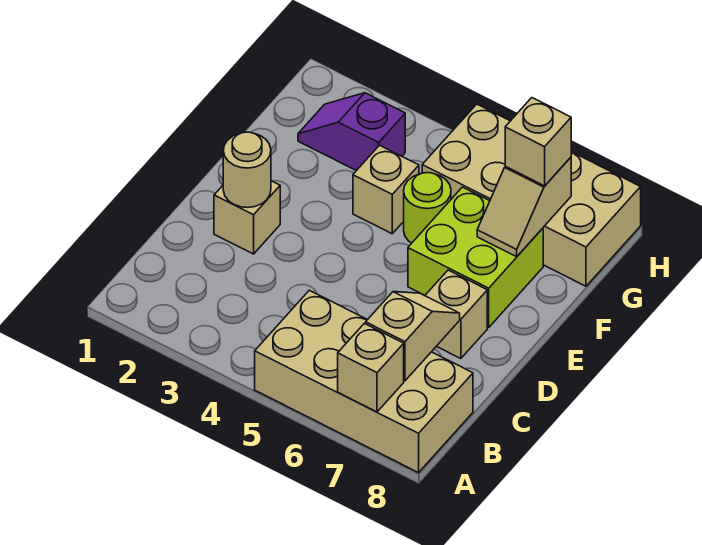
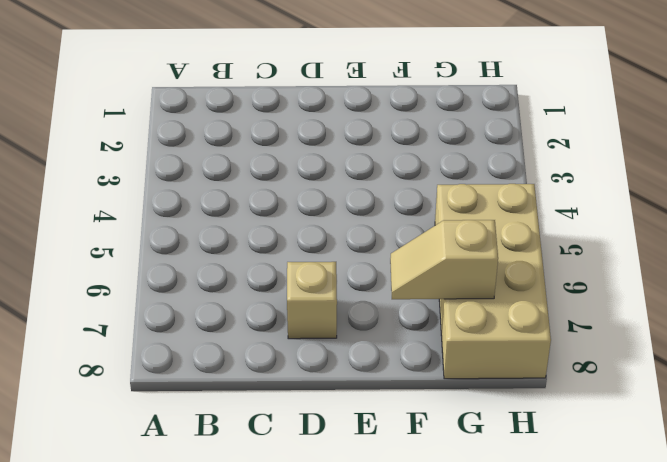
none -> tan brick A5:B8 level 1
none -> tan brick D2 level 1
none -> lime brick E6:F7 level 1

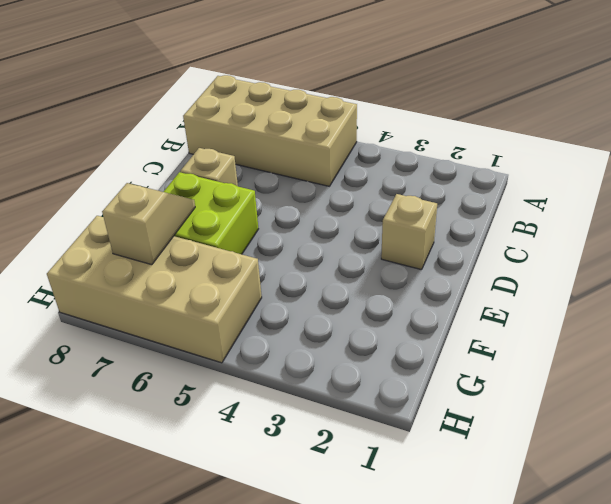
none -> tan brick F4 level 1
none -> lime round brick F5 level 1
none -> purple slope G2:G3 level 1 top 3

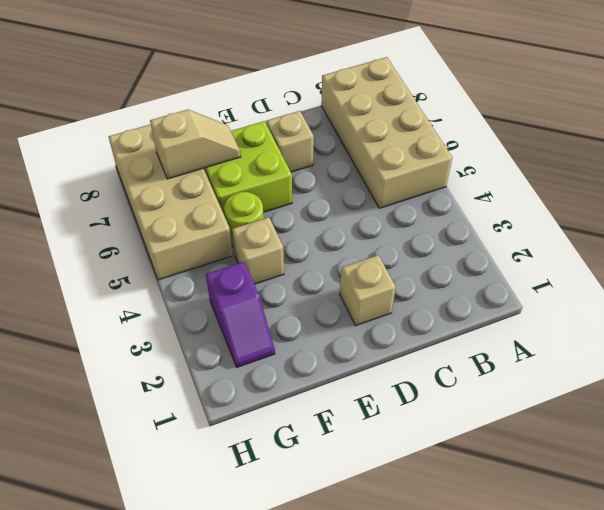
none -> tan brick A7 level 2
none -> tan slope B7:C7 level 2 top B
none -> tan round brick D2 level 2

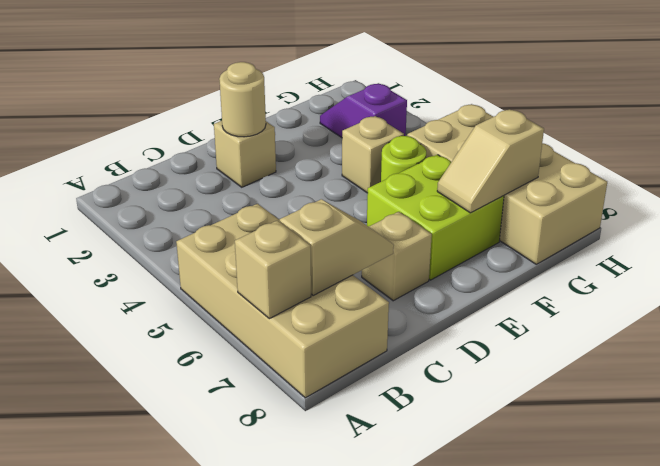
none -> tan brick G7 level 3

